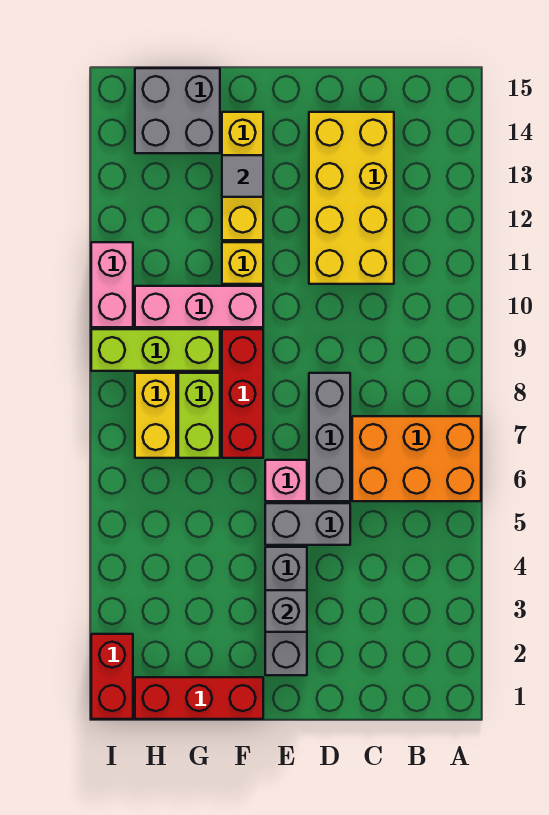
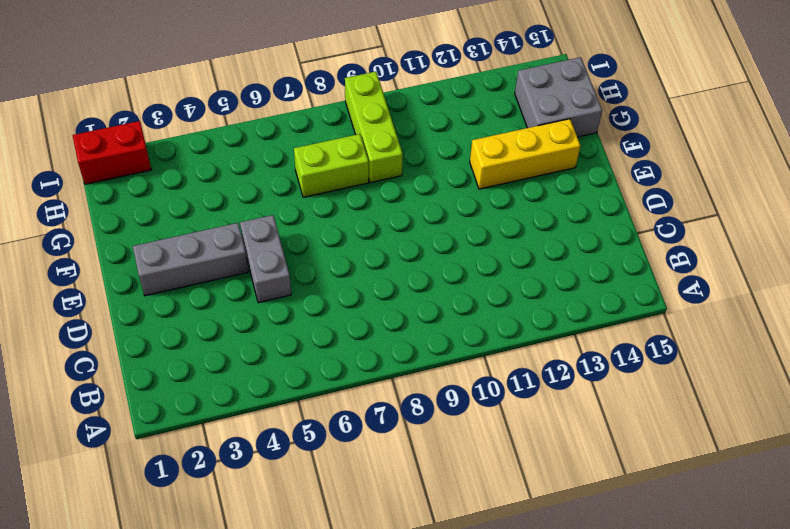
none -> orange brick A6:C7 level 1
none -> yellow brick C11:D14 level 1
none -> grey brick D6:D8 level 1

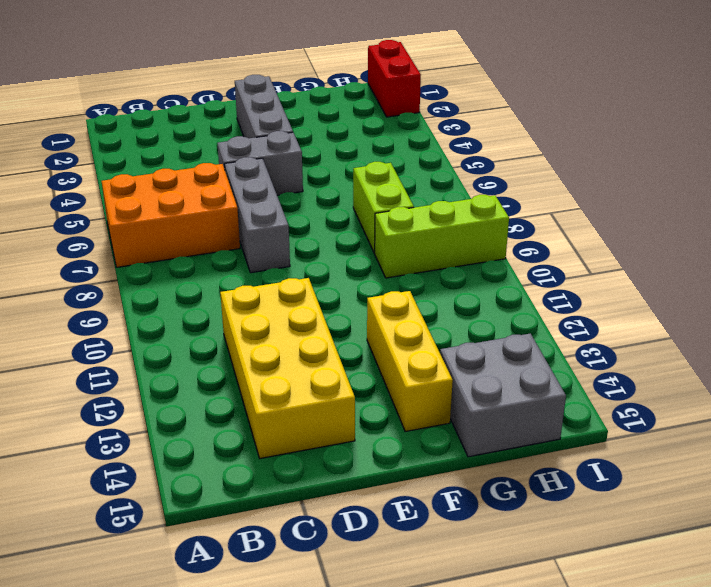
none -> pink brick E6 level 1
none -> red brick F1:H1 level 1
none -> red brick F7:F9 level 1

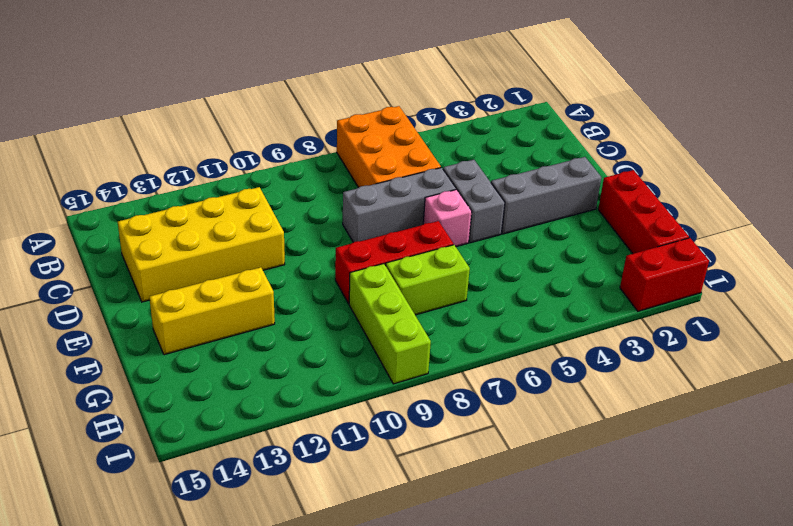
none -> pink brick F10:H10 level 1
none -> yellow brick F11 level 1
none -> grey brick G14:H15 level 1

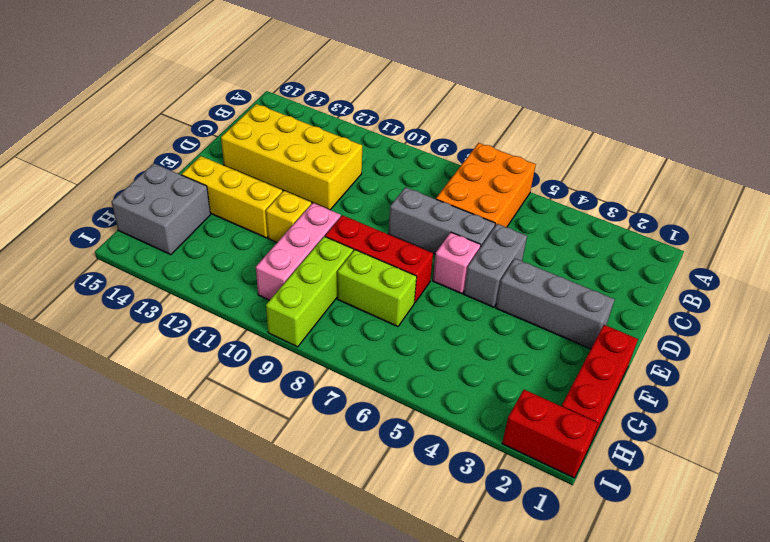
none -> yellow brick H7:H8 level 1
none -> pink brick I10:I11 level 1
none -> grey brick E3 level 2

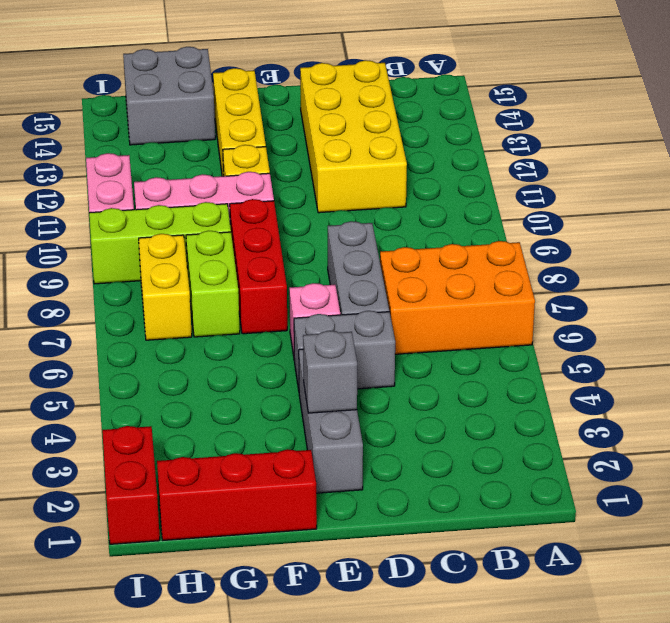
none -> grey tile F13 level 2

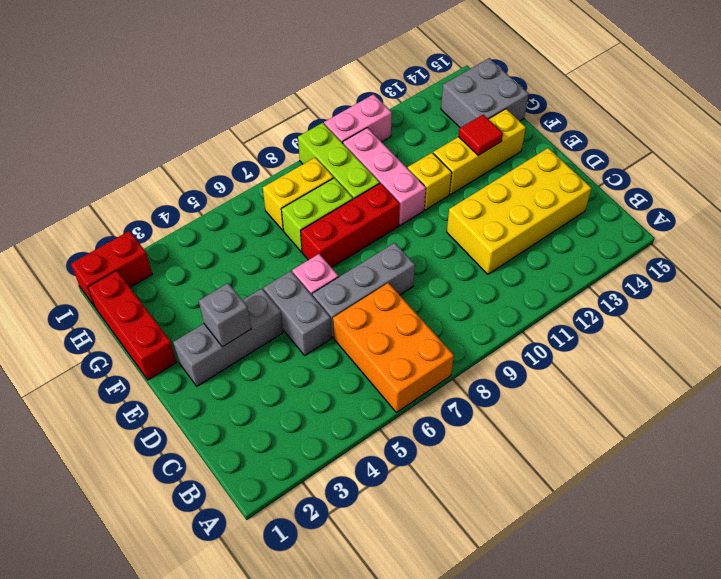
red tile F13 level 2 -> grey tile F13 level 2

